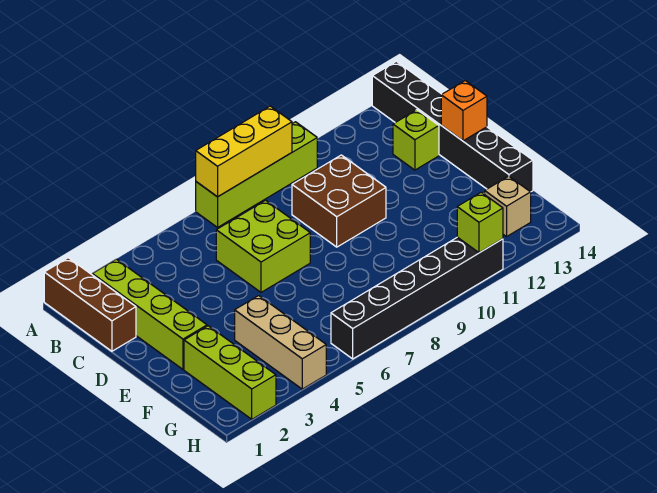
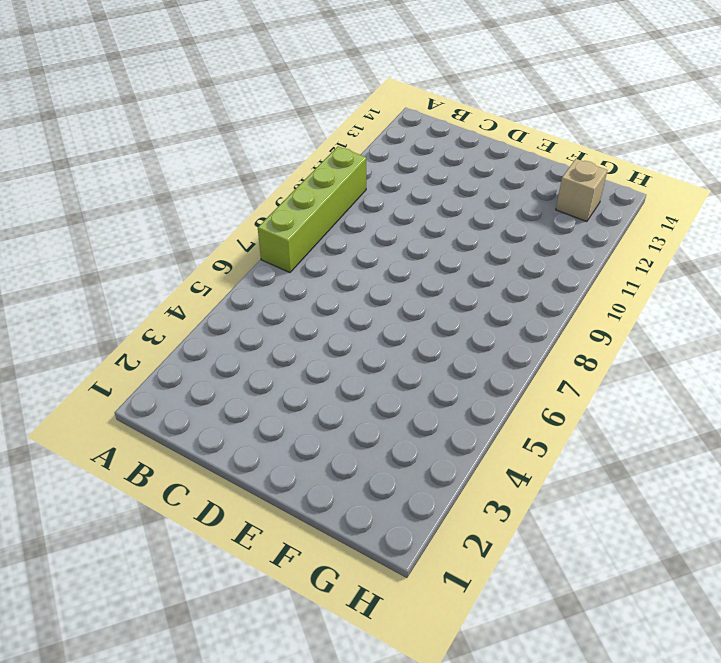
none -> brown brick A1:C1 level 1
none -> black brick A14:F14 level 1
none -> lime brick B2:E2 level 1

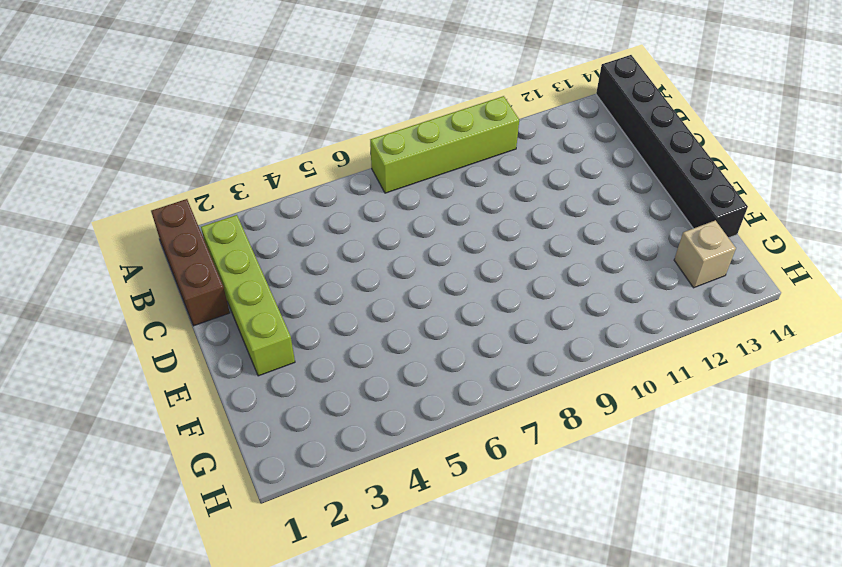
none -> lime brick C6:D7 level 1
none -> brown brick C9:D10 level 1
none -> lime brick C13 level 1

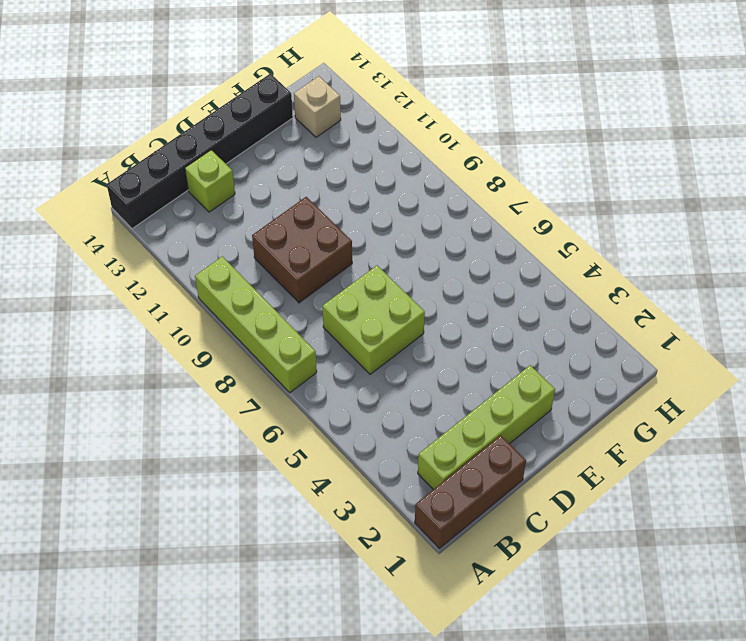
none -> lime brick F2:H2 level 1
none -> tan brick F4:H4 level 1
none -> black brick H6:H11 level 1

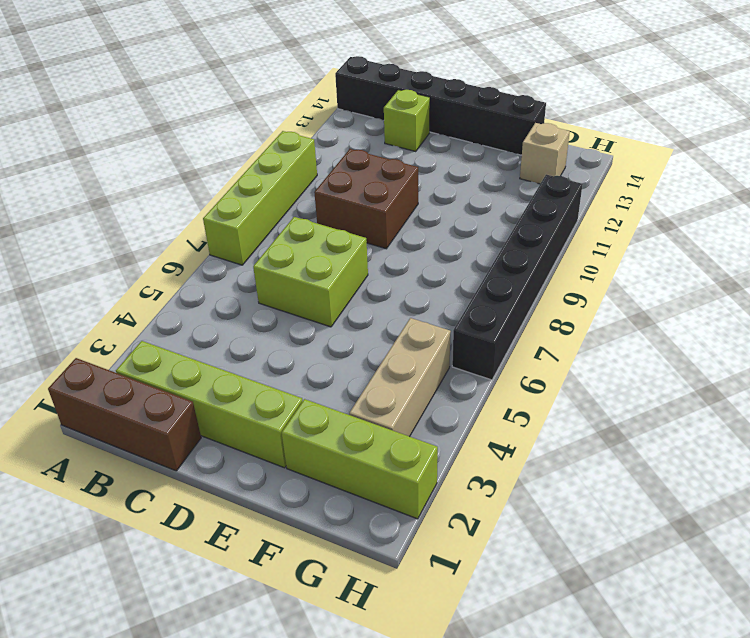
tan brick G3:G5 level 1 -> tan brick F4:H4 level 1
none -> yellow brick A7:A9 level 2
none -> orange brick D14 level 2
none -> lime brick H11 level 2

